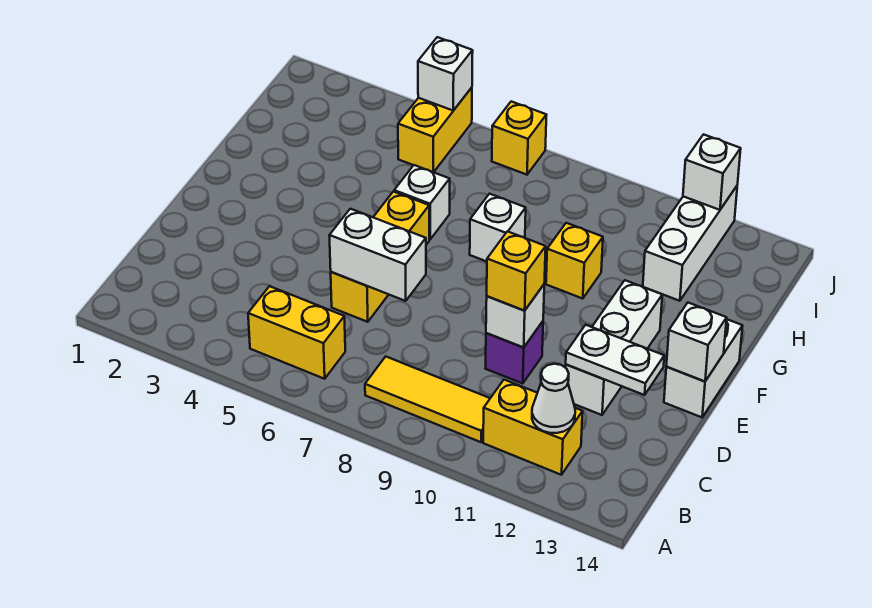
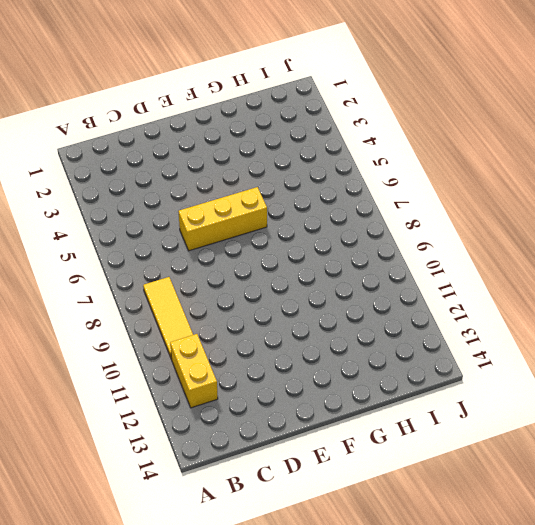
none -> yellow brick B5:B6 level 1
none -> purple brick D10 level 1
none -> white brick D12:F12 level 1

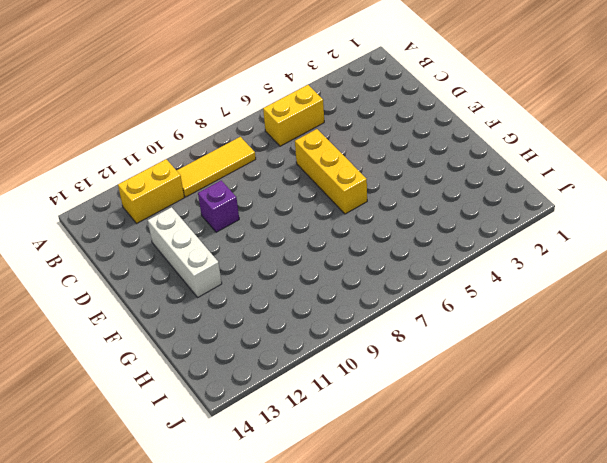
none -> white brick E14:F14 level 1
none -> white brick G6 level 1
none -> white brick G8 level 1

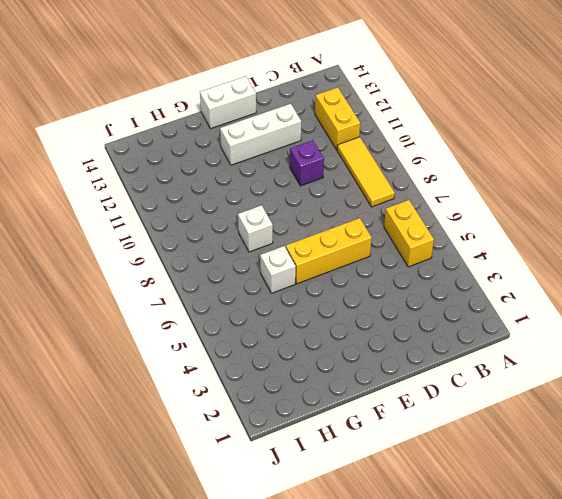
none -> yellow brick G10 level 1
none -> white brick H12:J12 level 1
none -> yellow brick I5:J5 level 1

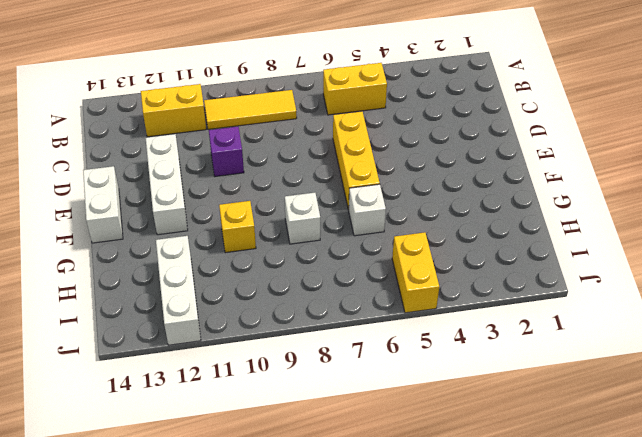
none -> yellow brick J7 level 1
none -> white cone B12 level 2
none -> white brick D6:D7 level 2

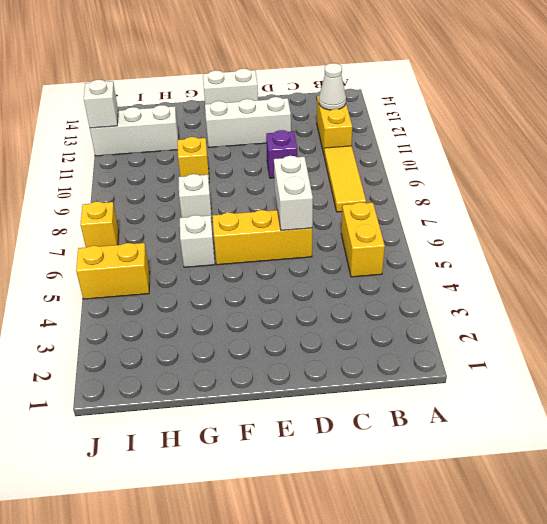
none -> white brick D10 level 2
none -> white plate D12:D13 level 2
none -> white brick E14 level 2

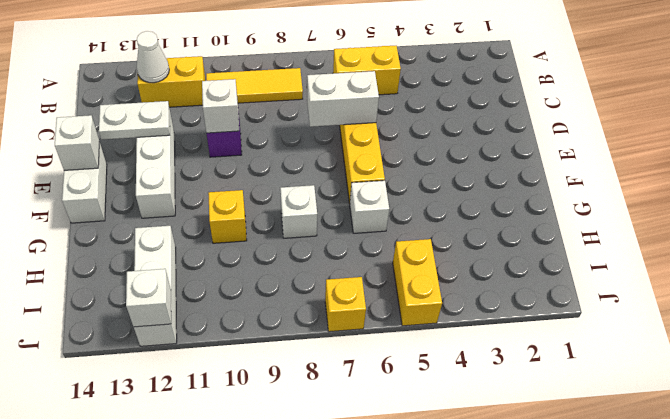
none -> white brick J5 level 2
none -> yellow brick D10 level 3

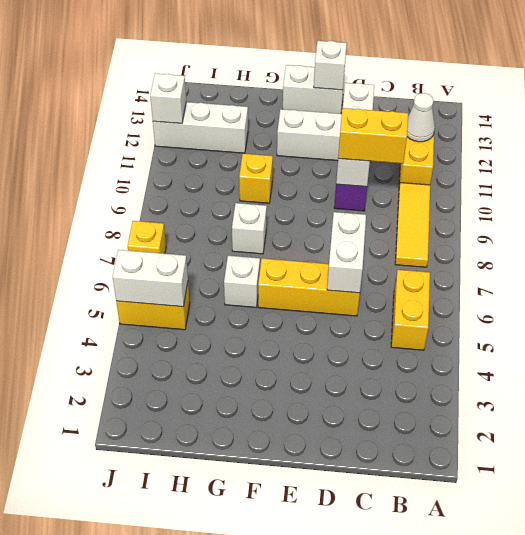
yellow brick C10:D10 level 3 -> yellow brick D10 level 3
white brick I5:J5 level 2 -> white brick J5 level 2

